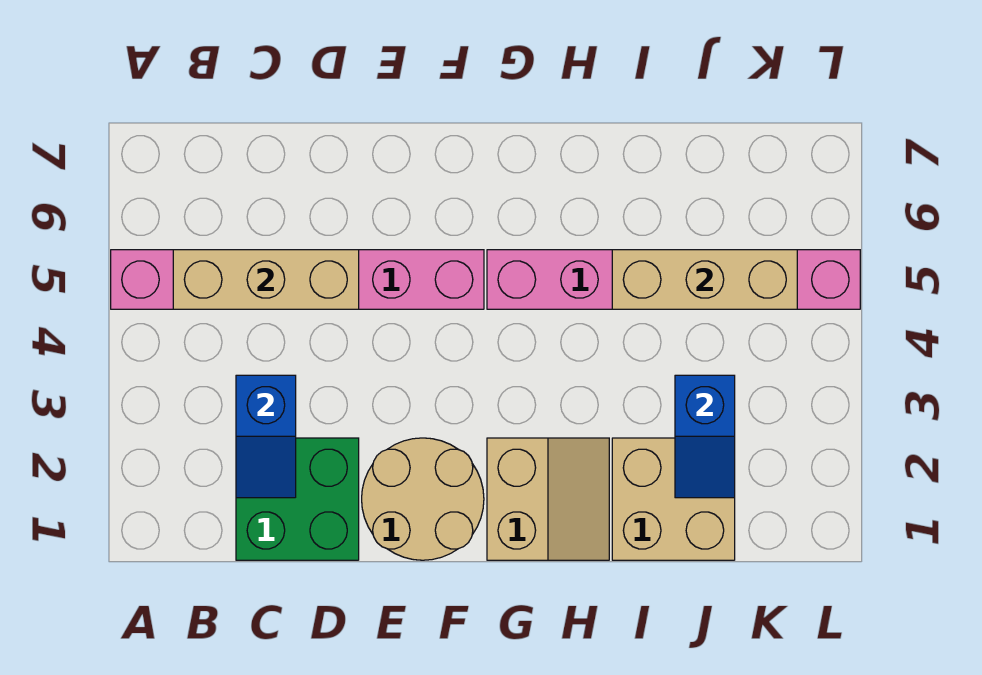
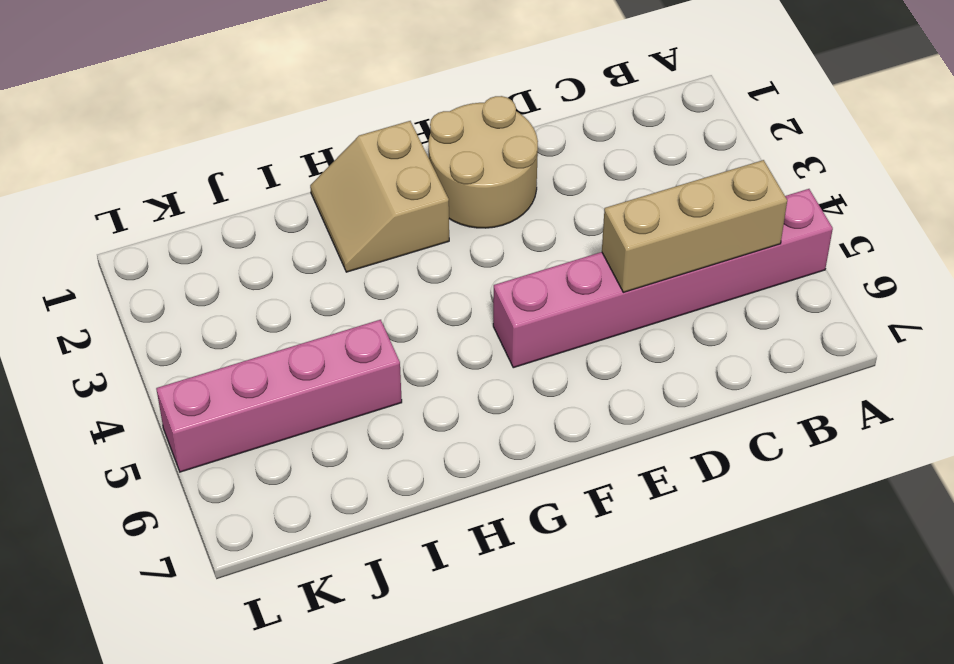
pink brick I5:L5 level 1 -> pink brick G5:L5 level 1
none -> green brick C1:D2 level 1
none -> tan brick I1:J2 level 1

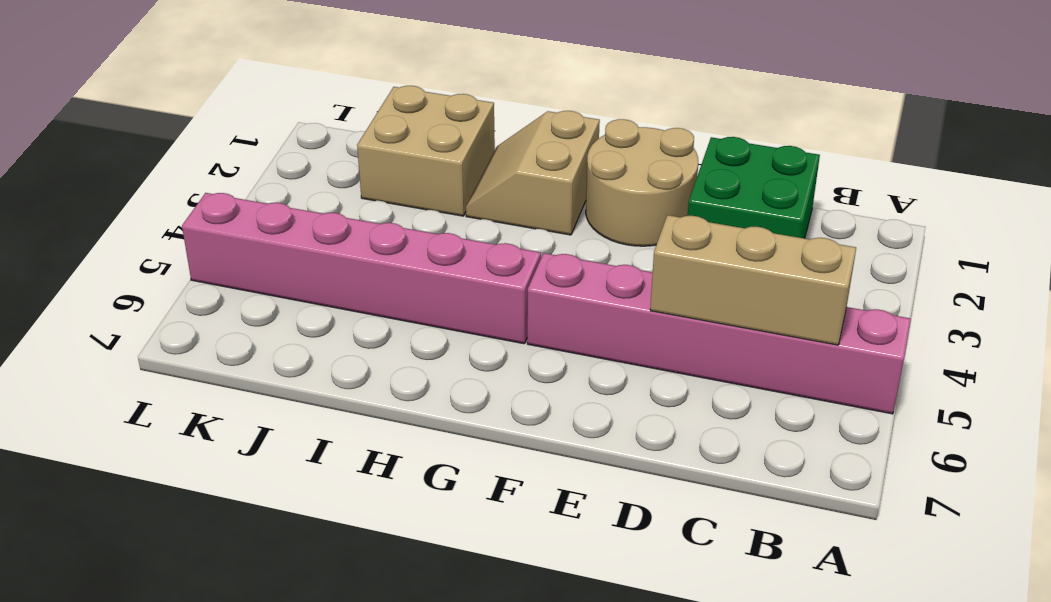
none -> blue slope C2:C3 level 2 top 3
none -> tan brick I5:K5 level 2

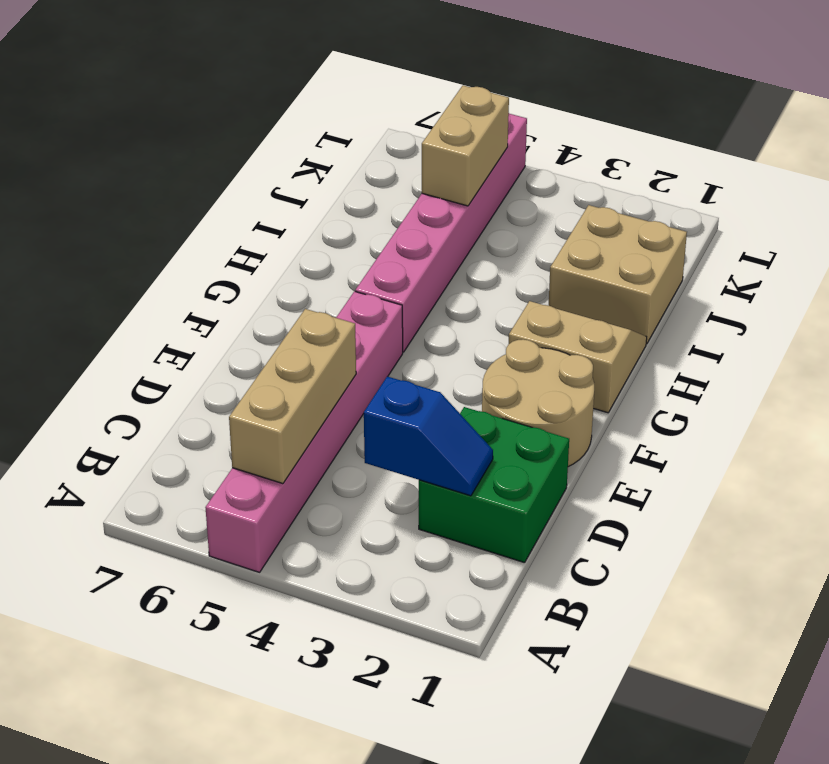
tan brick J5:K5 level 2 -> tan brick I5:K5 level 2
none -> blue slope J2:J3 level 2 top 3

